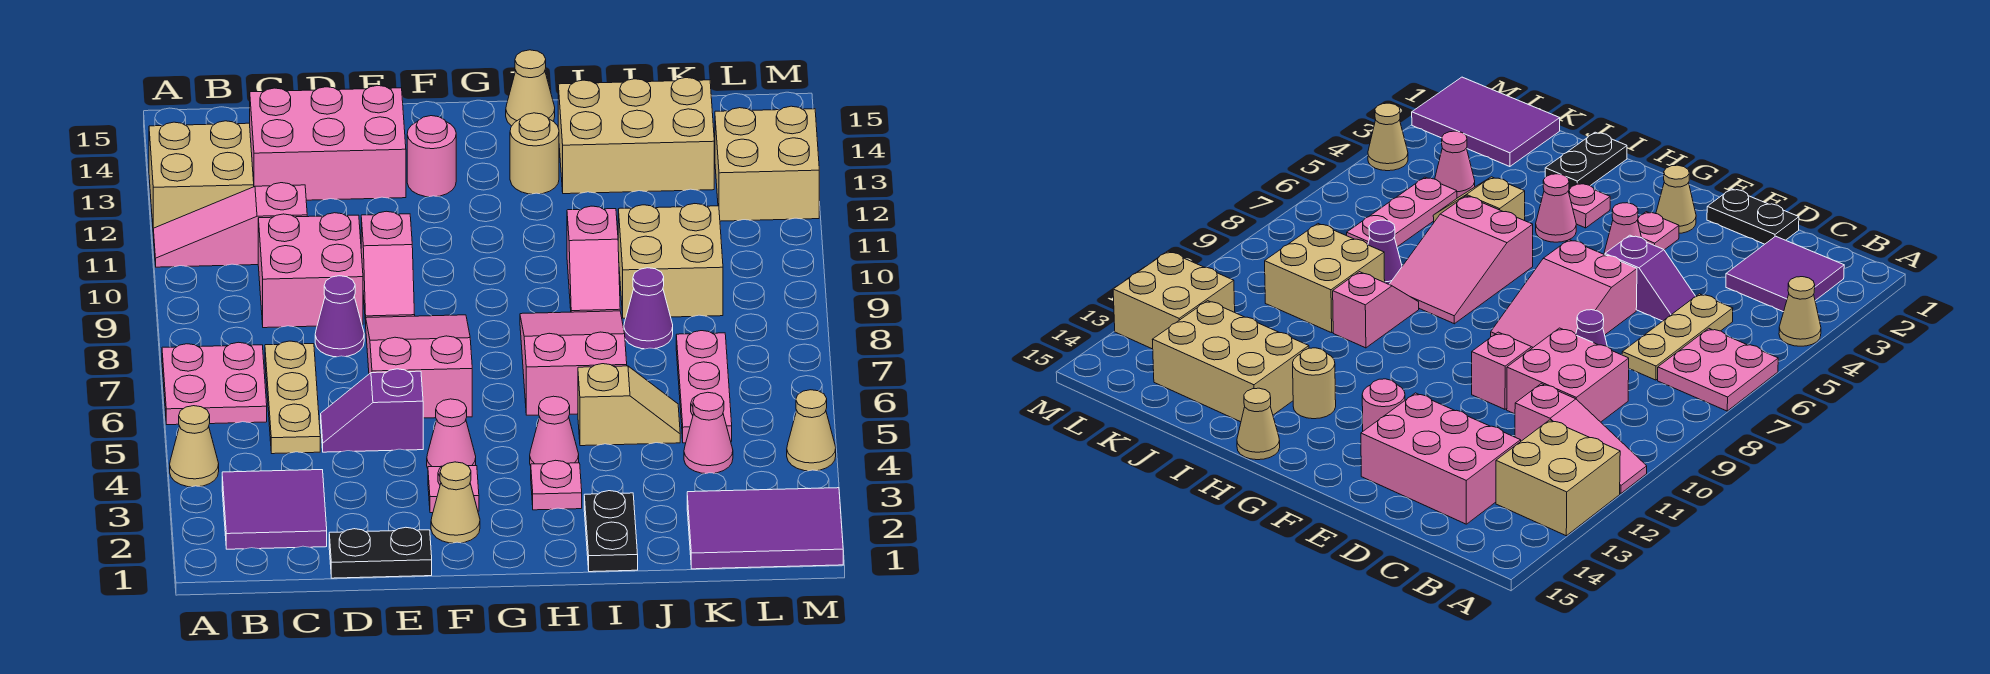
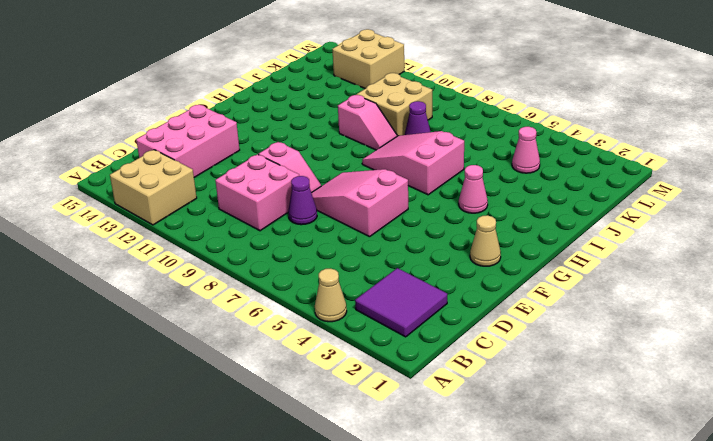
none -> pink plate A6:B7 level 1
none -> pink slope A11:C11 level 1 top C
none -> tan plate C5:C7 level 1
none -> black plate D1:E1 level 1

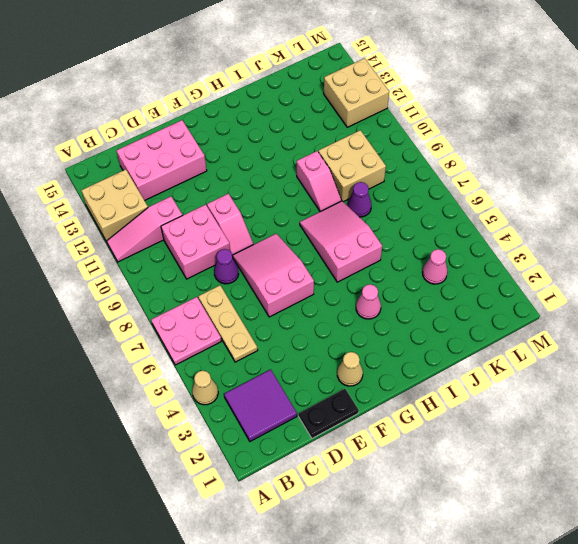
none -> purple slope D5:E5 level 1 top E
none -> pink plate F3 level 1
none -> pink cone F4 level 1
none -> pink round brick F13 level 1

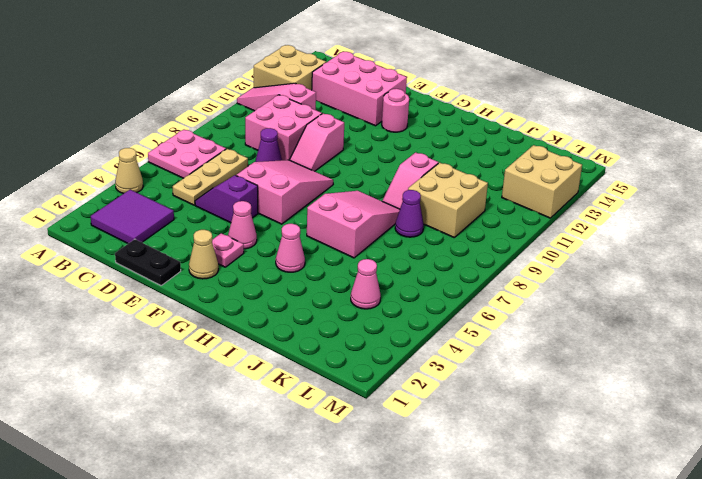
none -> pink plate H3 level 1
none -> tan round brick H13 level 1
none -> tan cone H15 level 1
none -> black plate I1:I2 level 1

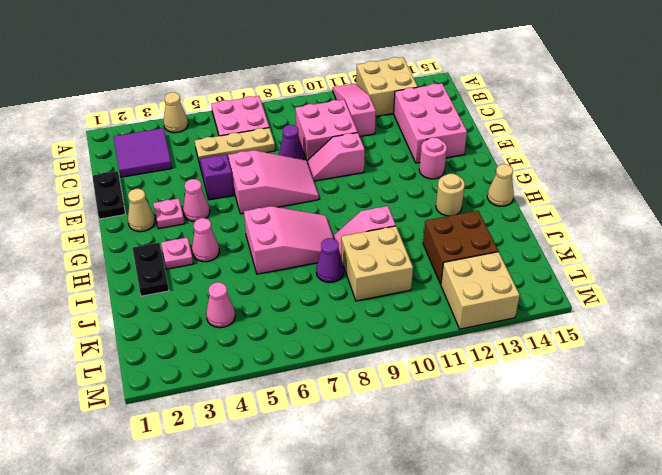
black plate H2:I2 level 1 -> black plate I1:I2 level 1
brown brick J12:K13 level 1 -> tan brick I13:K14 level 1
none -> tan slope I5:J5 level 1 top I
none -> purple tile K1:M2 level 1
none -> pink plate K5:K7 level 1
none -> tan cone M4 level 1

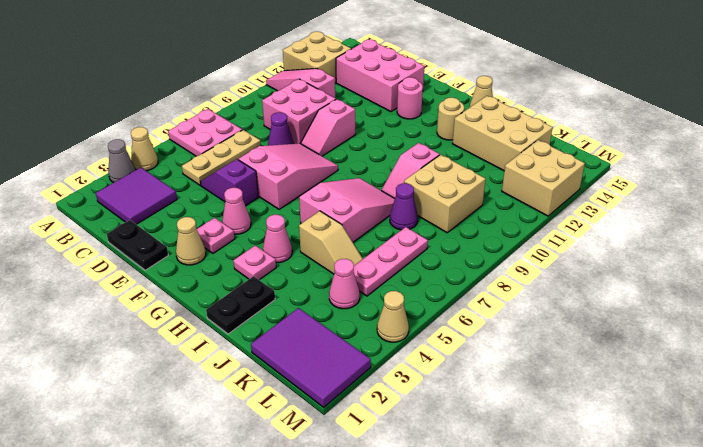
grey cone A3 level 1 -> none

